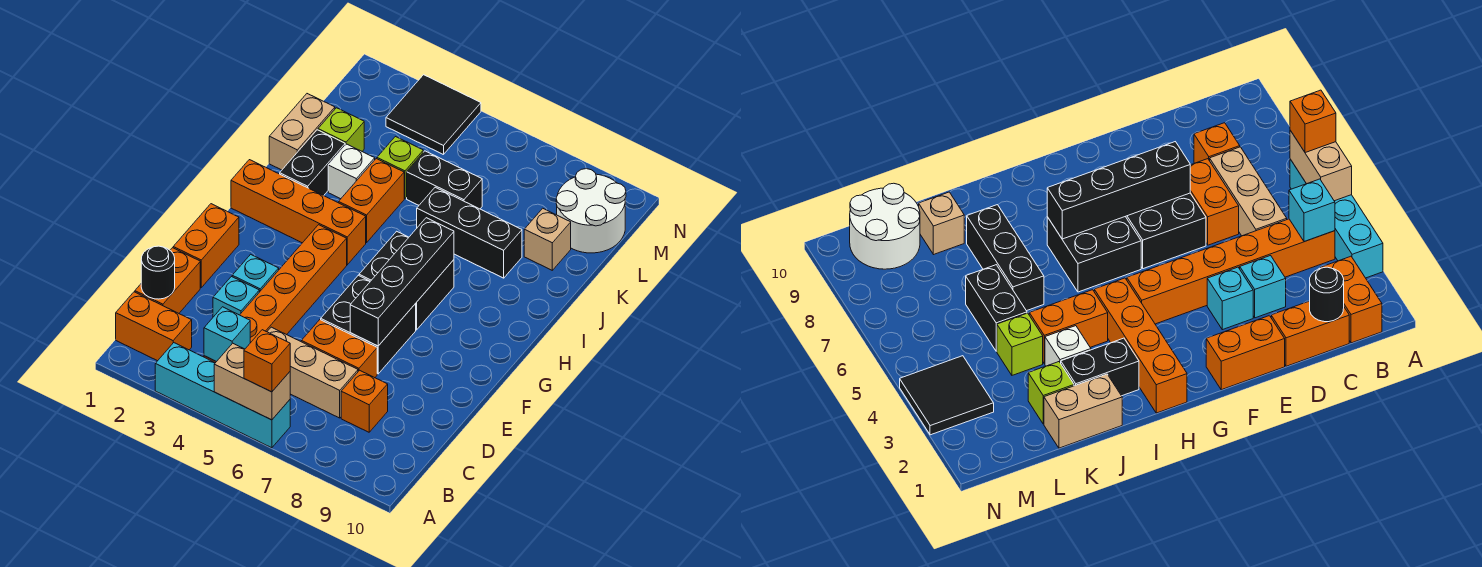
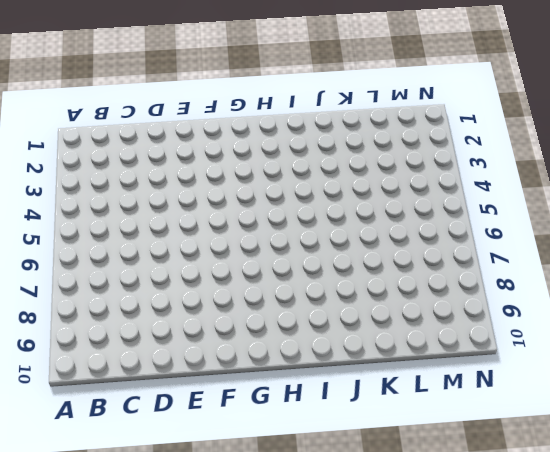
none -> cyan brick A3:A6 level 1
none -> orange brick B1:B2 level 1
none -> orange brick B4:G4 level 1

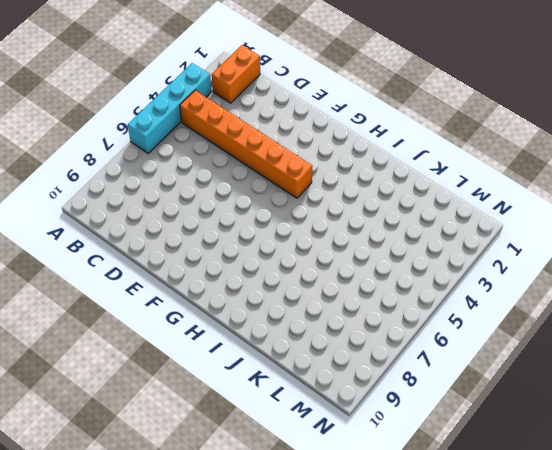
none -> orange brick C1:D1 level 1
none -> tan brick C5:C7 level 1
none -> orange brick C8 level 1

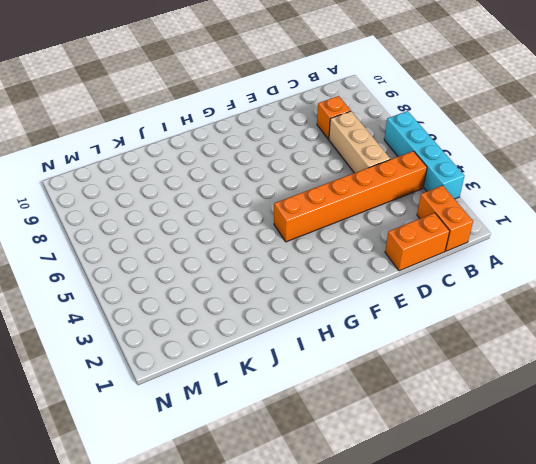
none -> cyan brick D3 level 1
none -> orange brick D6:D7 level 1
none -> orange brick E1:F1 level 1

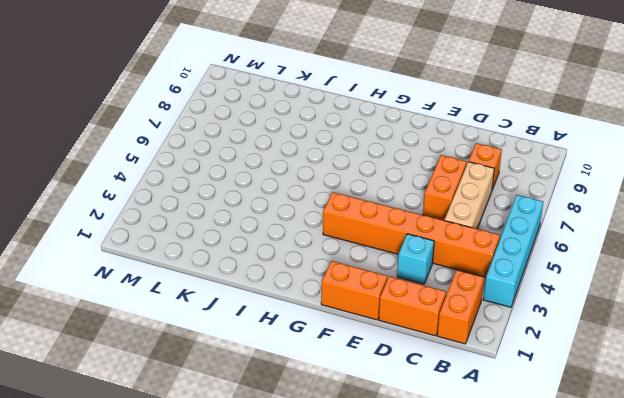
none -> cyan brick E3 level 1
none -> black brick E6:F7 level 1
none -> black brick G6:H7 level 1

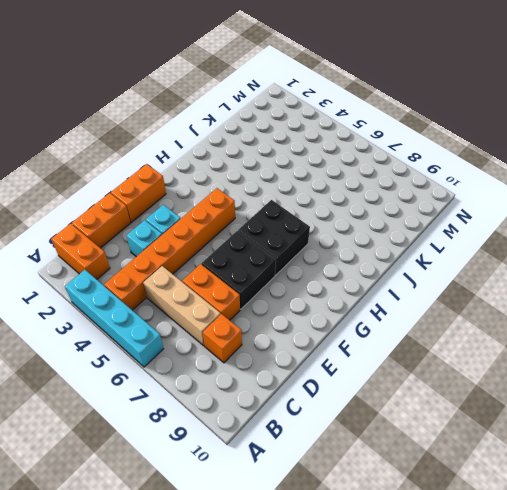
none -> orange brick H1:H4 level 1
none -> black brick I2:J2 level 1
none -> orange brick I4:J4 level 1

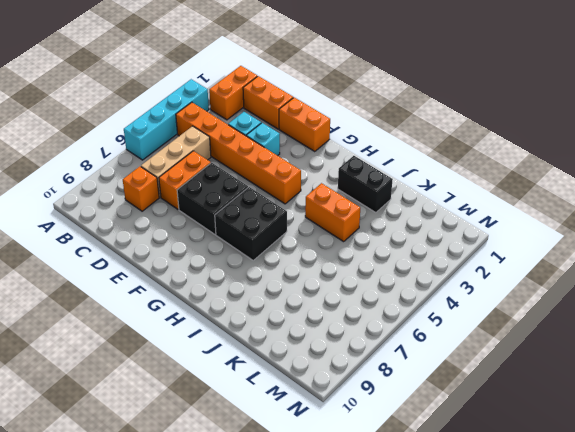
none -> orange brick H1:H4 level 1
none -> tan brick J1:K1 level 1
none -> white brick J3 level 1

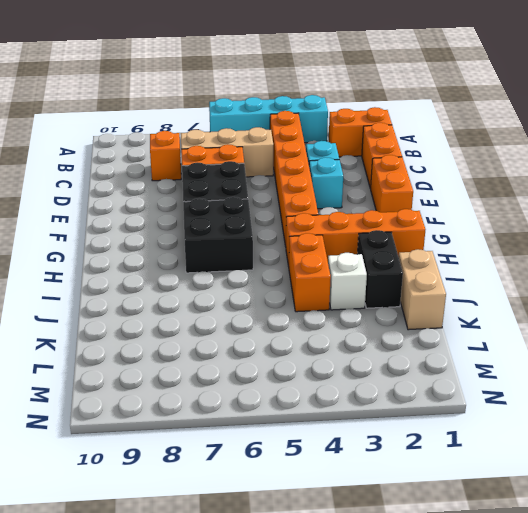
none -> black brick J6:J8 level 1
none -> lime brick K2 level 1
none -> lime brick K4 level 1

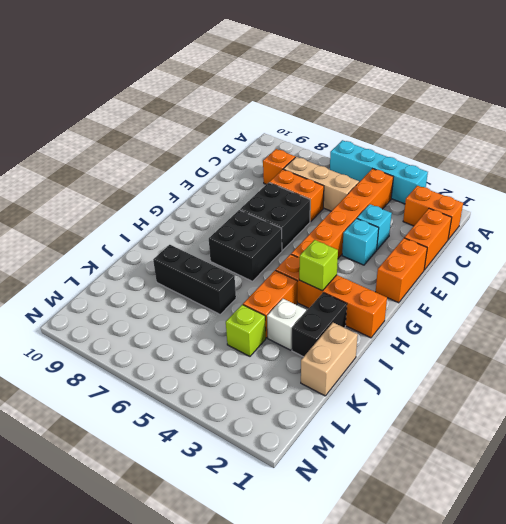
lime brick H3 level 2 -> lime brick K2 level 1
none -> black brick K5:K6 level 1
none -> tan brick K9 level 1
none -> white round brick L9:M10 level 1

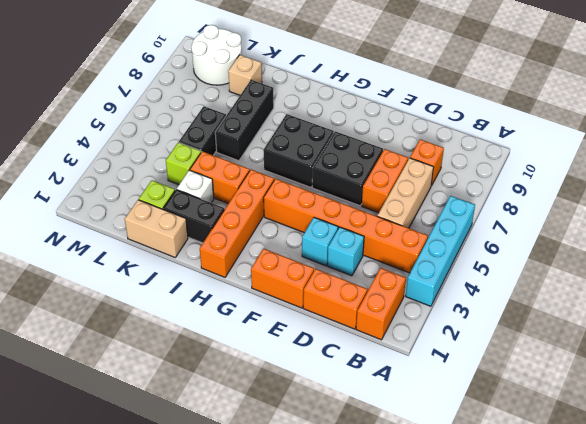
none -> black tile M3:N4 level 1
none -> tan brick A5:A6 level 2
none -> cyan brick B4 level 2

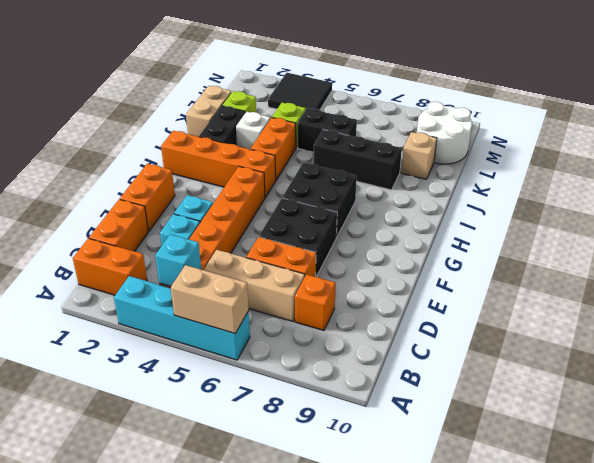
none -> black round brick C1 level 2
none -> black brick E7:H7 level 2
none -> orange brick A6 level 3

